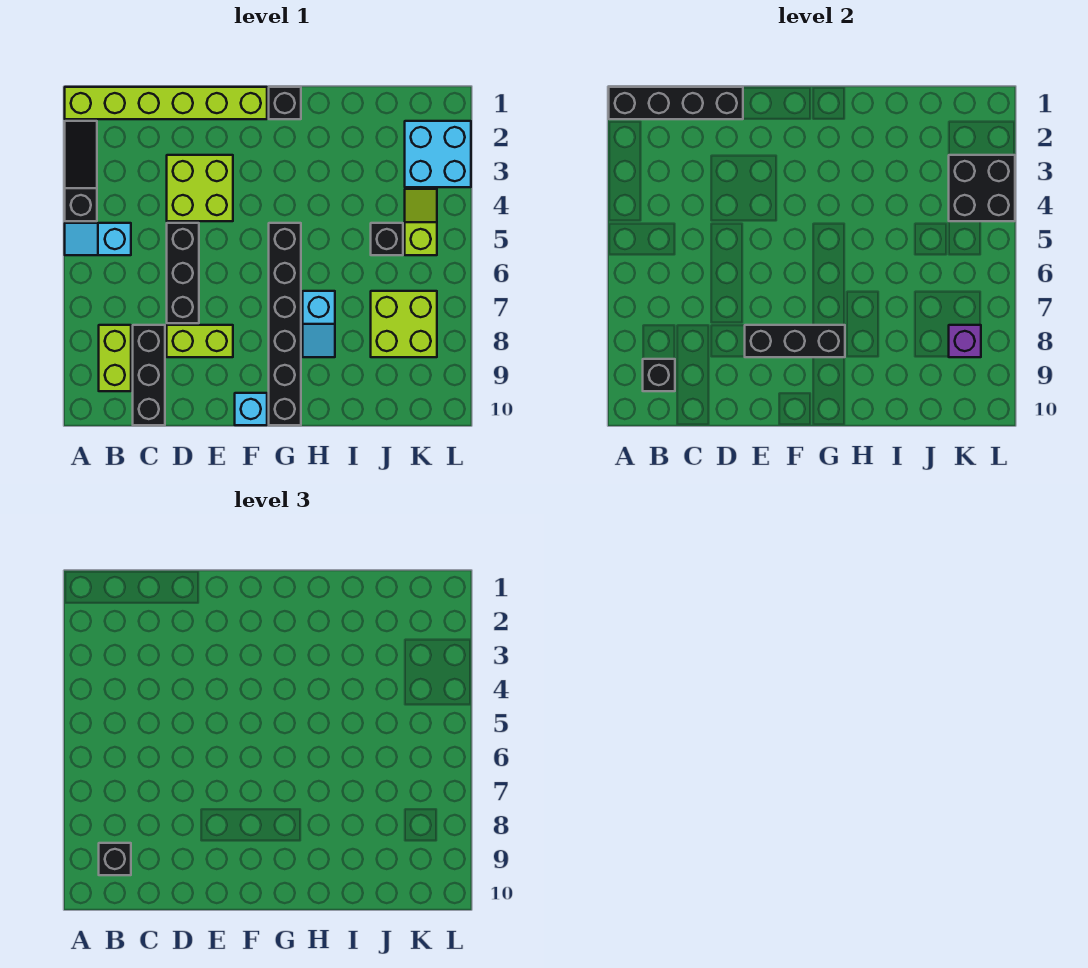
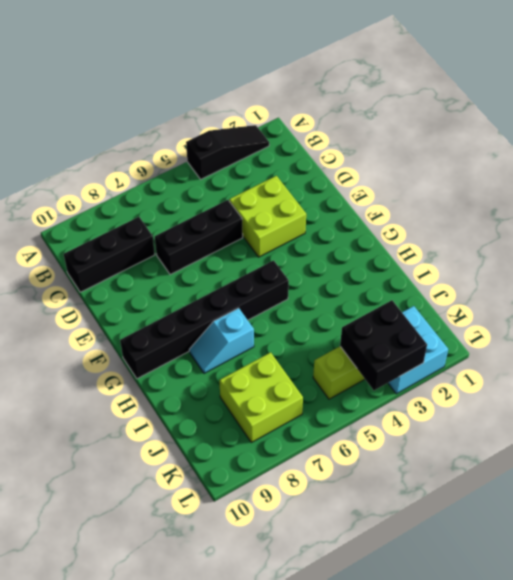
none -> lime brick A1:F1 level 1
none -> cyan slope A5:B5 level 1 top B
none -> lime brick B8:B9 level 1

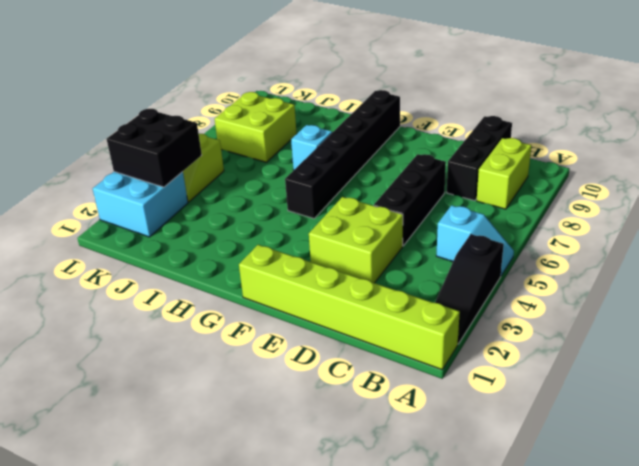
none -> lime brick D8:E8 level 1
none -> cyan brick F10 level 1
none -> black brick G1 level 1

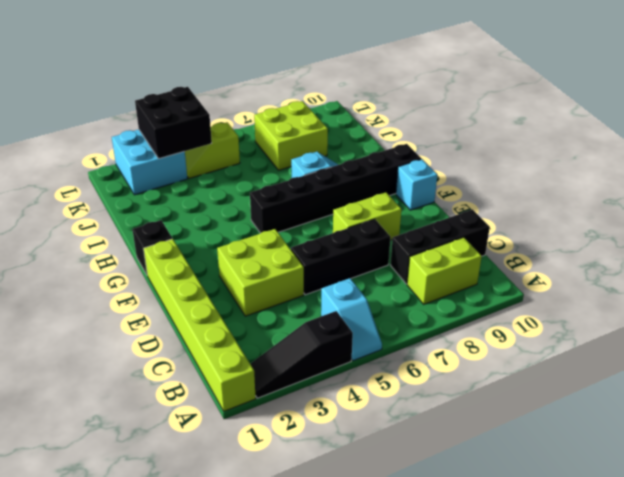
lime brick E7:E8 level 1 -> lime brick D8:E8 level 1
none -> black brick J5 level 1
none -> black brick A1:D1 level 2
none -> black brick B9 level 2

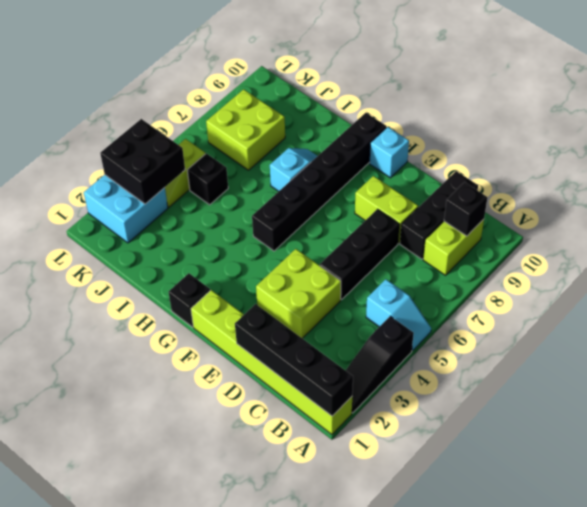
none -> black brick E8:G8 level 2
none -> purple brick K8 level 2
none -> black brick B9 level 3

